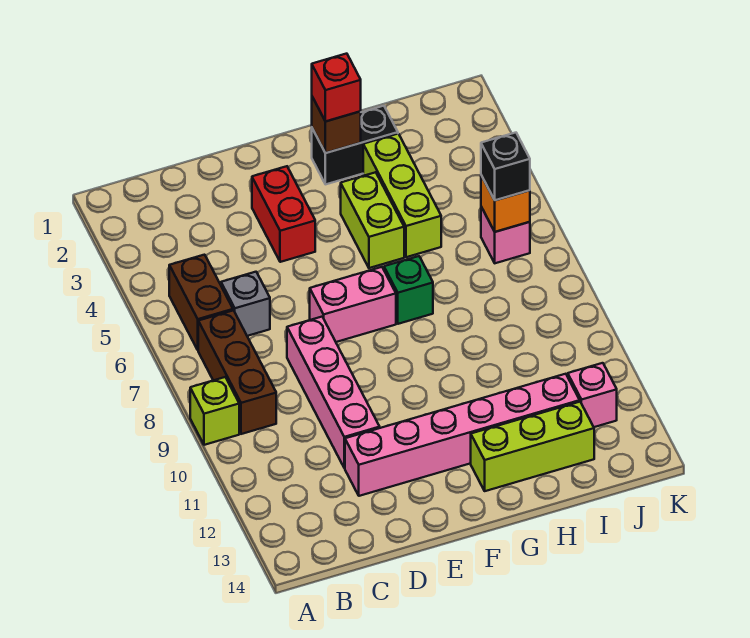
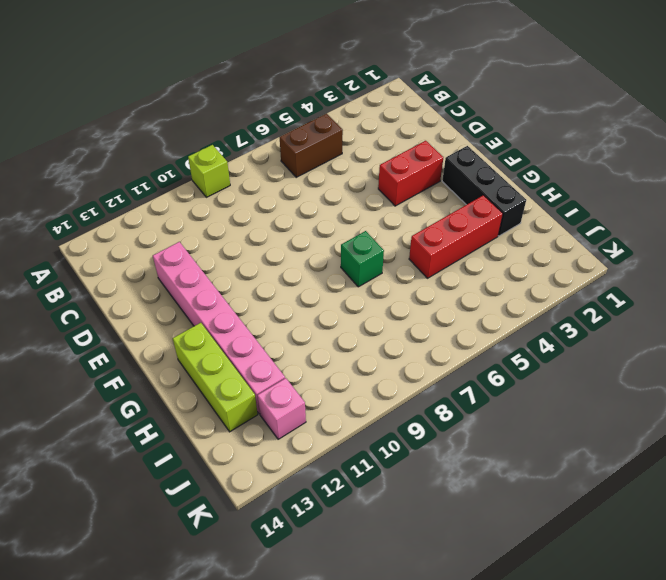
black brick F2:H2 level 1 -> black brick G2:H2 level 1
red brick H3:H5 level 1 -> lime brick H3:H5 level 1
none -> brown brick B7:B9 level 1
none -> grey brick C6 level 1
none -> pink brick D8:D11 level 1

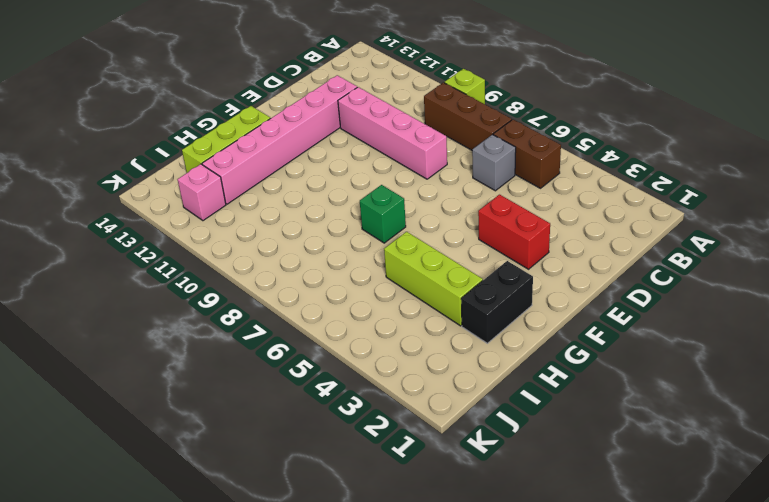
none -> pink brick E7:F7 level 1
none -> lime brick G4:G5 level 1
none -> pink brick J6 level 1

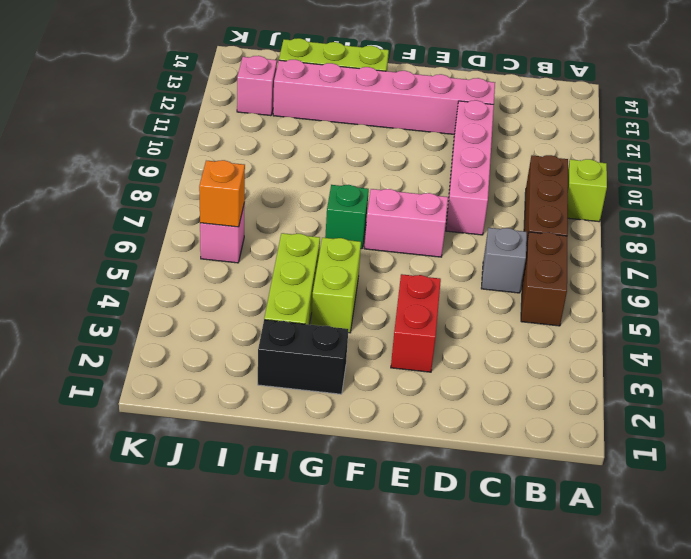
none -> brown brick G2 level 2
none -> red brick G2 level 3
none -> black brick J6 level 3

